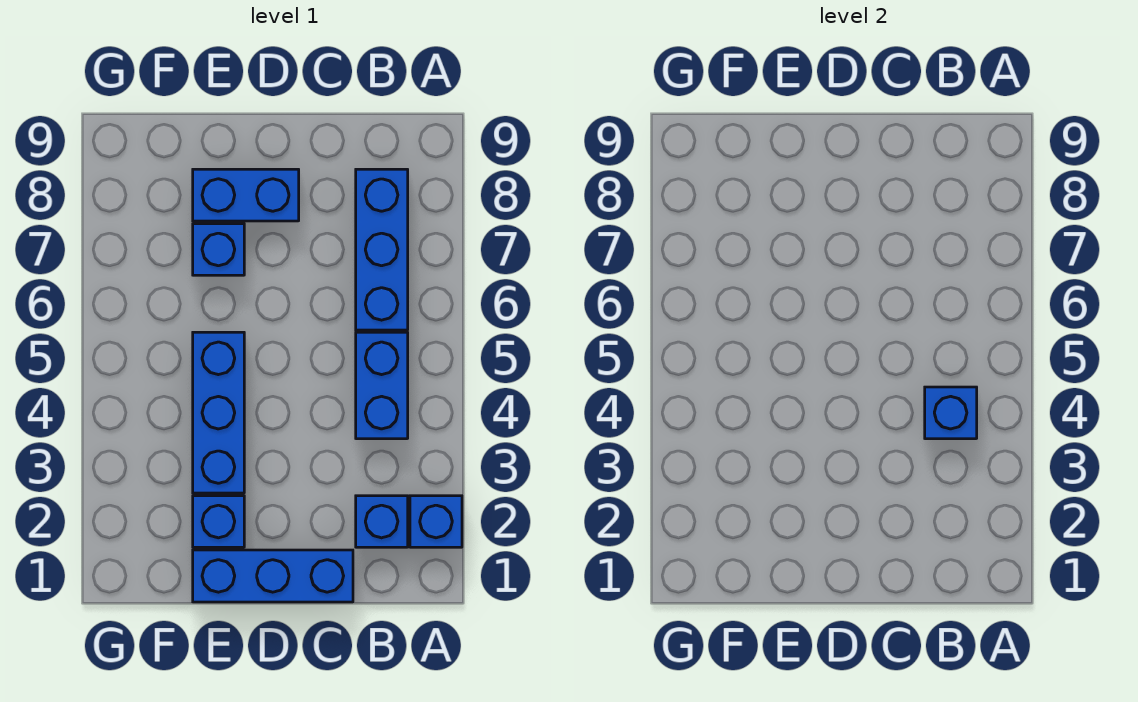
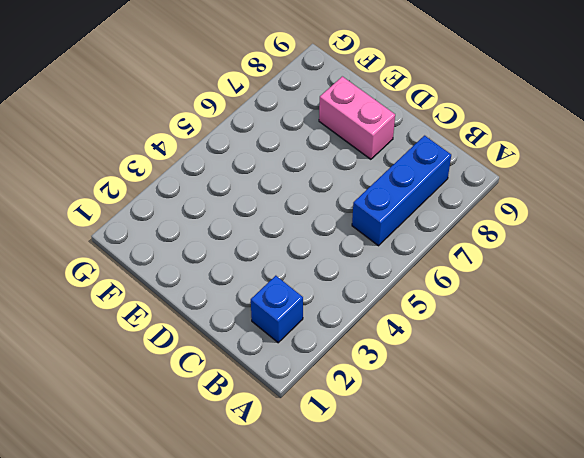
pink brick D8:E8 level 1 -> blue brick D8:E8 level 1
none -> blue brick A2 level 1
none -> blue brick B4:B5 level 1

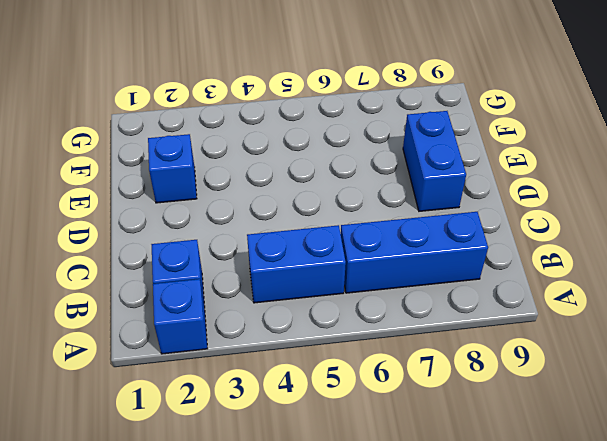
none -> blue brick C1:E1 level 1
none -> blue brick E3:E5 level 1

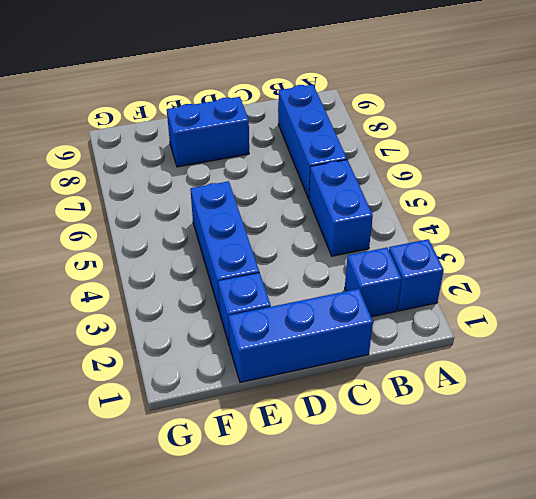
none -> blue brick E7 level 1
none -> blue brick B4 level 2

